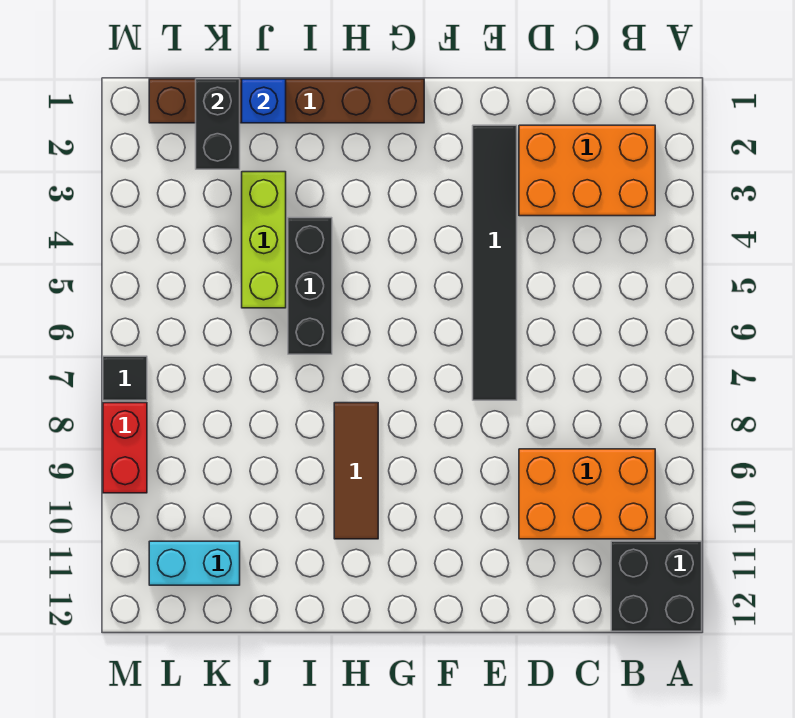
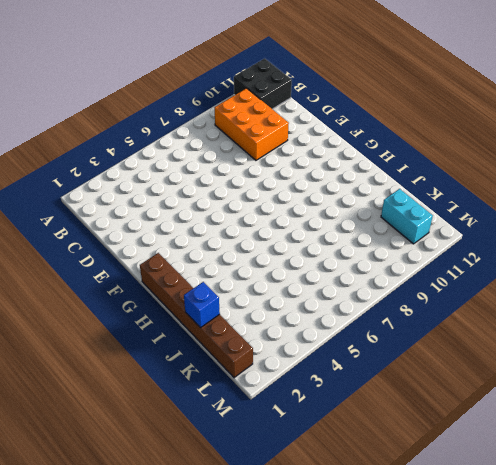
none -> orange brick B2:D3 level 1
none -> black tile E2:E7 level 1
none -> brown tile H8:H10 level 1

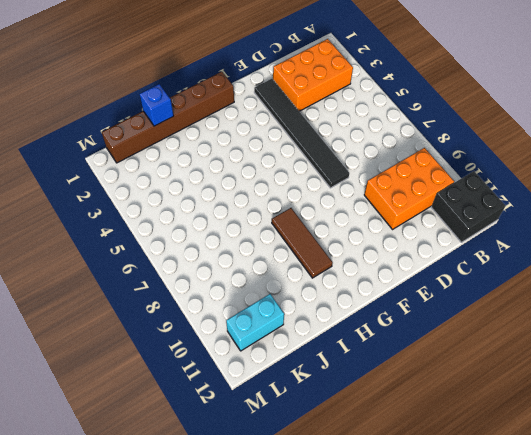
none -> black brick I4:I6 level 1
none -> lime brick J3:J5 level 1
none -> black tile M7 level 1

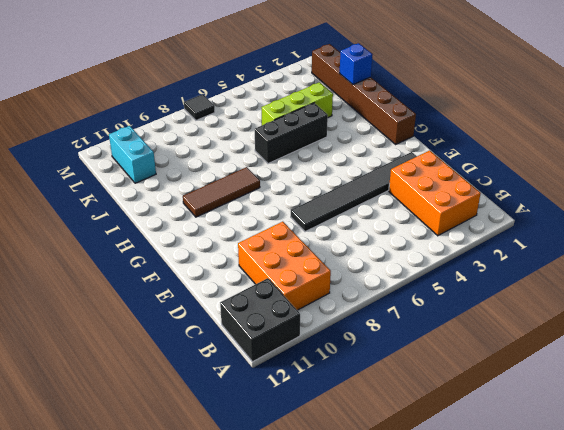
none -> red brick M8:M9 level 1
none -> black brick K1:K2 level 2

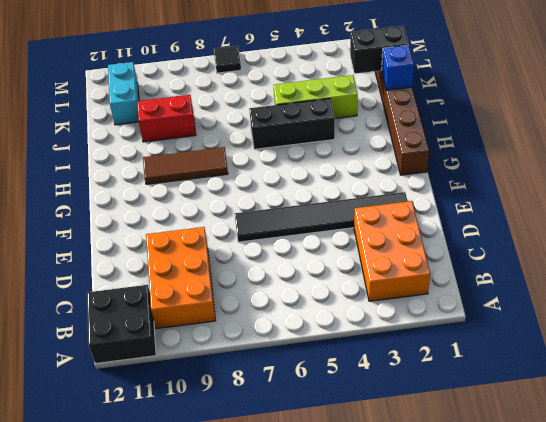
red brick J9:J10 level 1 -> red brick M8:M9 level 1

